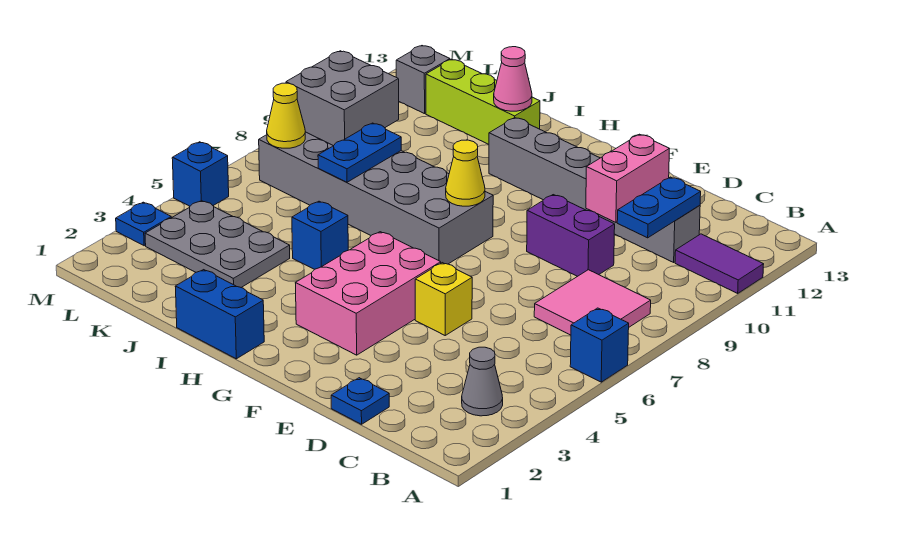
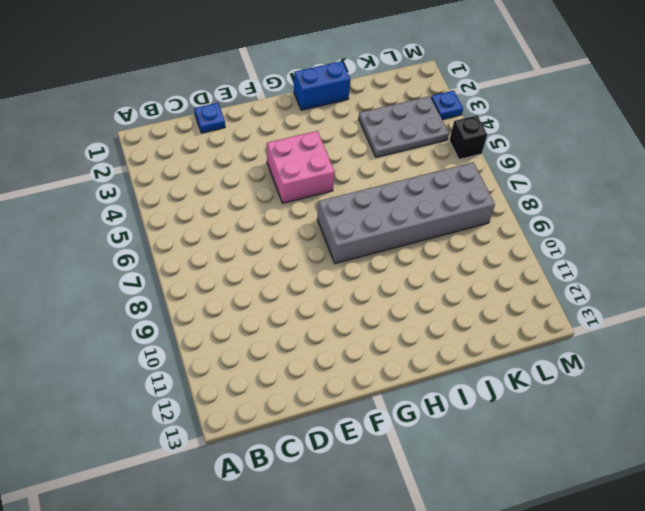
pink brick F4:G5 level 1 -> pink brick F3:G5 level 1
black brick M5 level 1 -> blue brick M5 level 1
none -> blue brick A6 level 1
none -> purple tile A11:B11 level 1
none -> grey cone B3 level 1

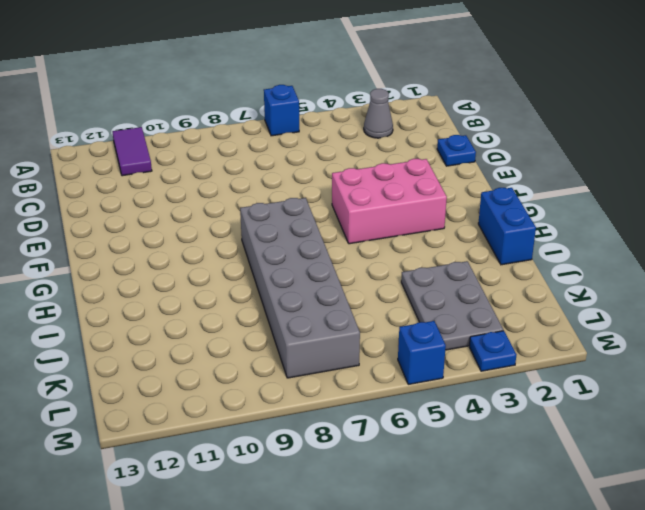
none -> pink tile B7:C8 level 1
none -> grey brick C11:H11 level 1
none -> purple brick D9:E9 level 1

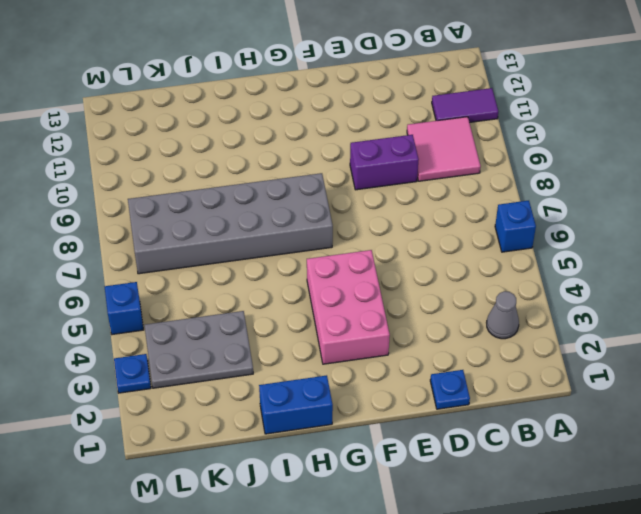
pink tile B9:C10 level 1 -> pink tile B7:C8 level 1
none -> grey brick C11:H11 level 1
none -> yellow brick E5 level 1
none -> blue brick I5 level 1

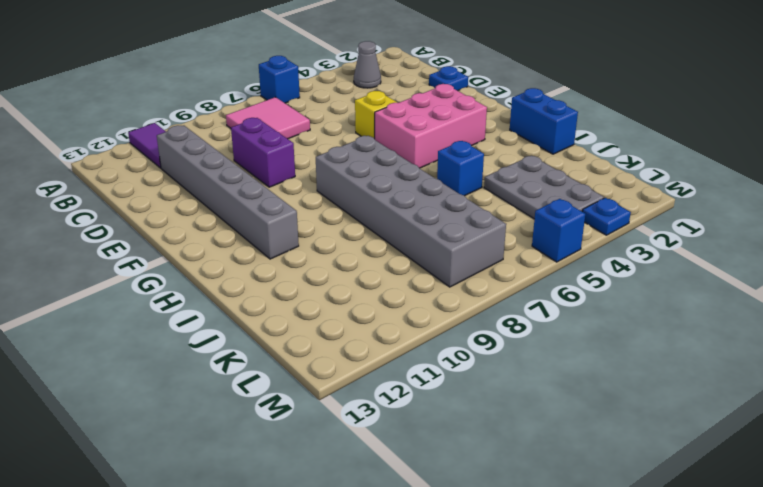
none -> lime brick I12:K12 level 1
none -> grey brick L12 level 1
none -> blue plate C10:C11 level 2

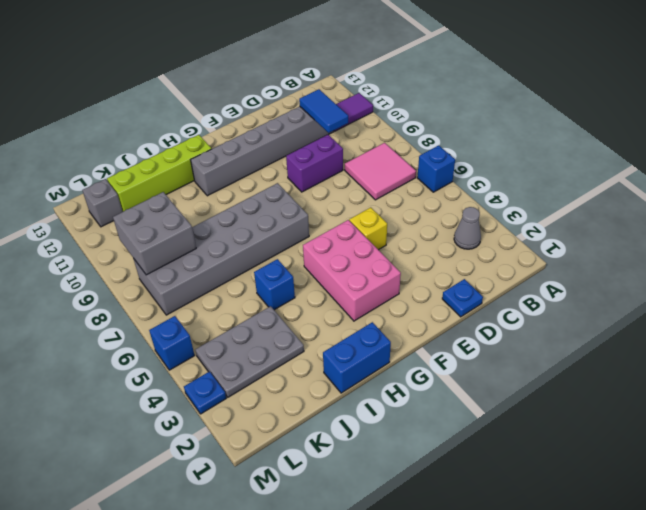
blue tile C10:C11 level 2 -> blue plate C10:C11 level 2
lime brick H12:K12 level 1 -> lime brick I12:K12 level 1
none -> pink brick D10:D11 level 2
none -> yellow cone G8 level 2
none -> pink cone I12 level 2

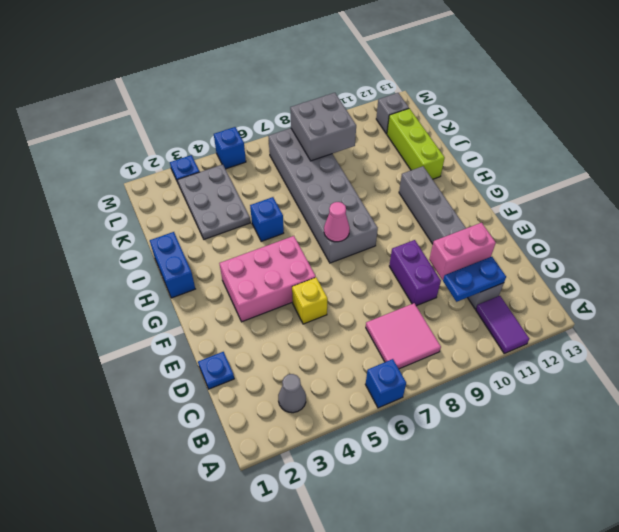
pink cone G7 level 2 -> pink cone I12 level 2
none -> yellow cone G8 level 2
none -> blue plate J7:J8 level 2
none -> yellow cone L7 level 2

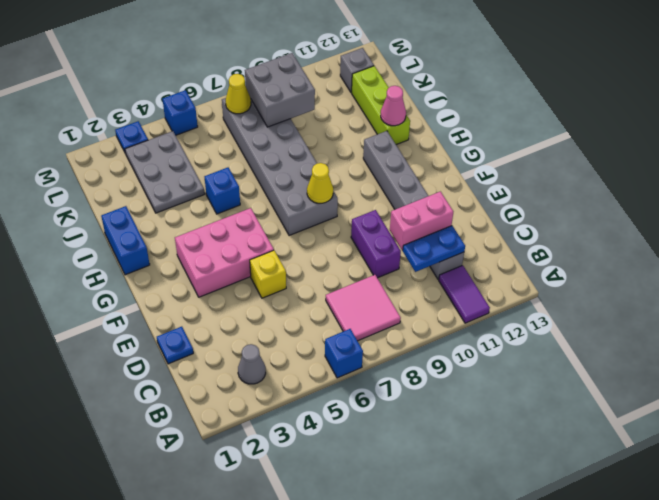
none -> blue plate J7:J8 level 2

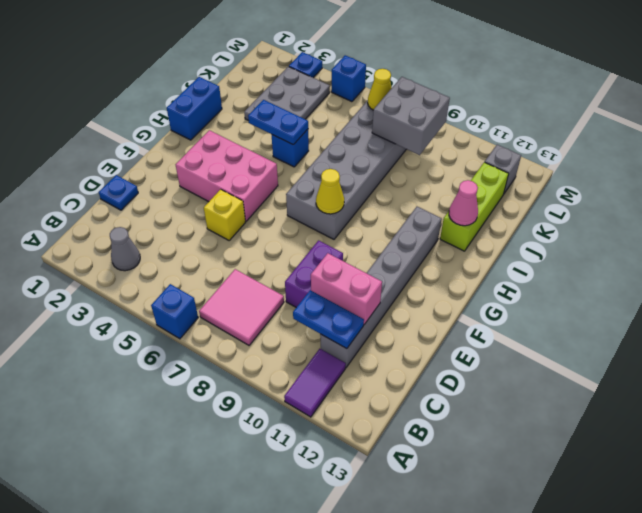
blue plate I4:I5 level 2 -> blue plate J7:J8 level 2

